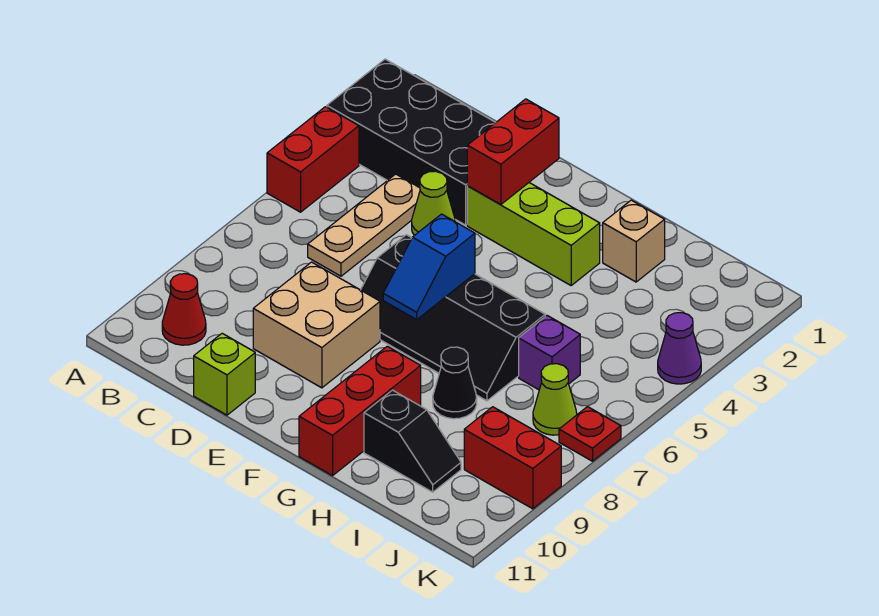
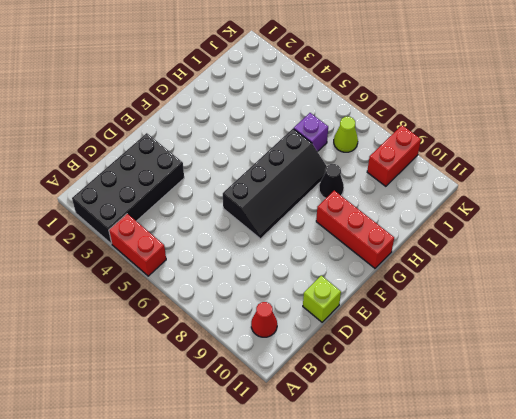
none -> tan plate C4:C6 level 1
none -> lime cone D4 level 1
none -> tan brick D8:E9 level 1

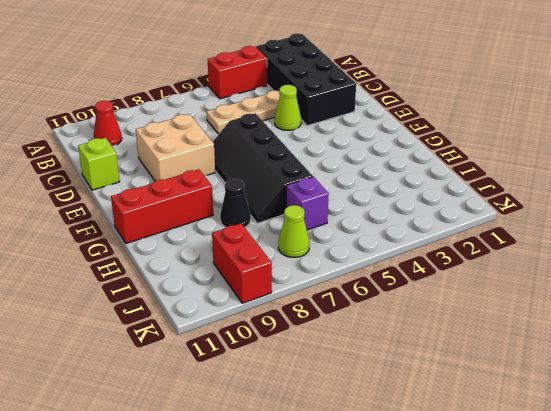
none -> lime brick E3:G3 level 1
none -> tan brick H2 level 1
none -> black slope H10:I10 level 1 top H

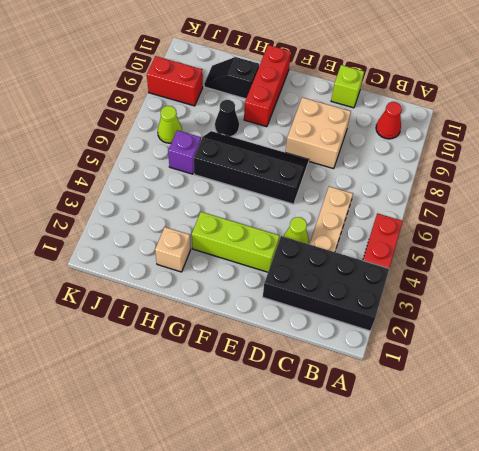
none -> purple cone K4 level 1
none -> red plate K7 level 1
none -> red brick E2:E3 level 2

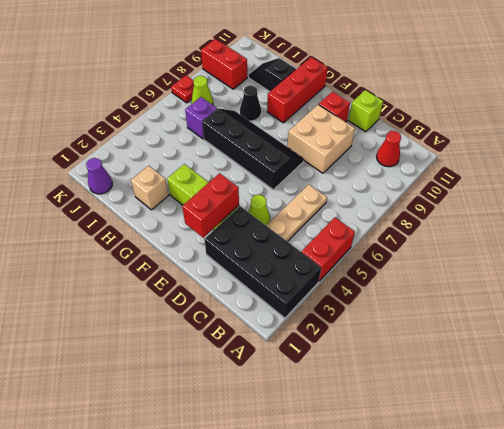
red brick E10 level 1 -> none
purple cone J1 level 1 -> purple cone K4 level 1
none -> blue slope F6:F7 level 2 top 6

